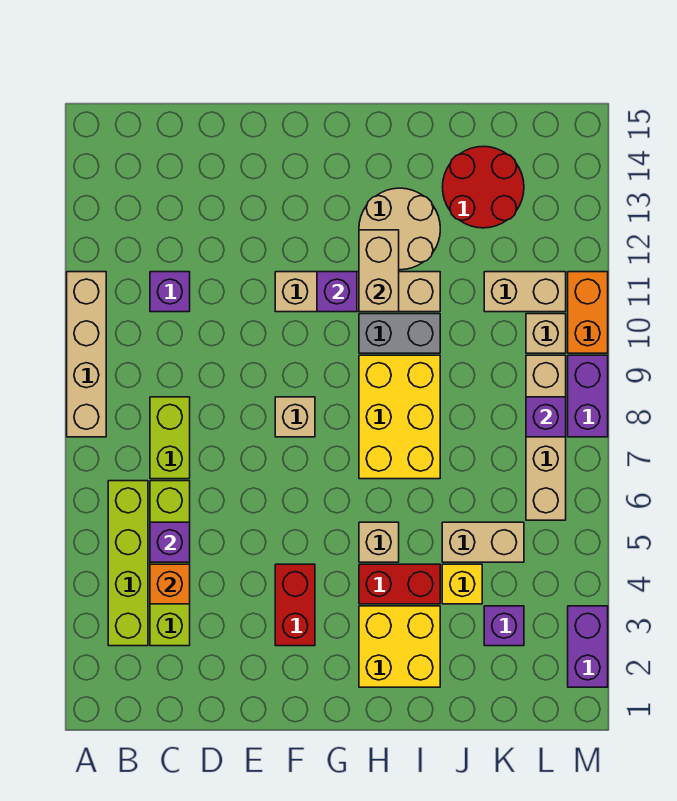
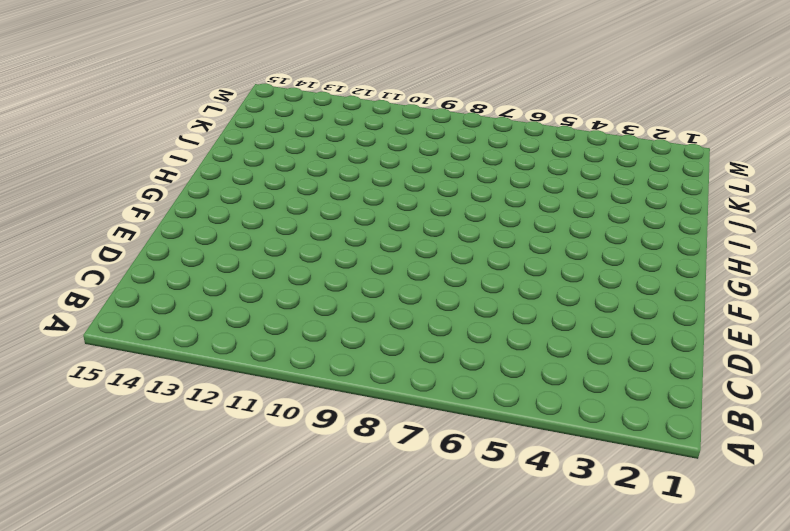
none -> tan brick A8:A11 level 1
none -> lime brick B3:B6 level 1
none -> lime brick C3:C6 level 1

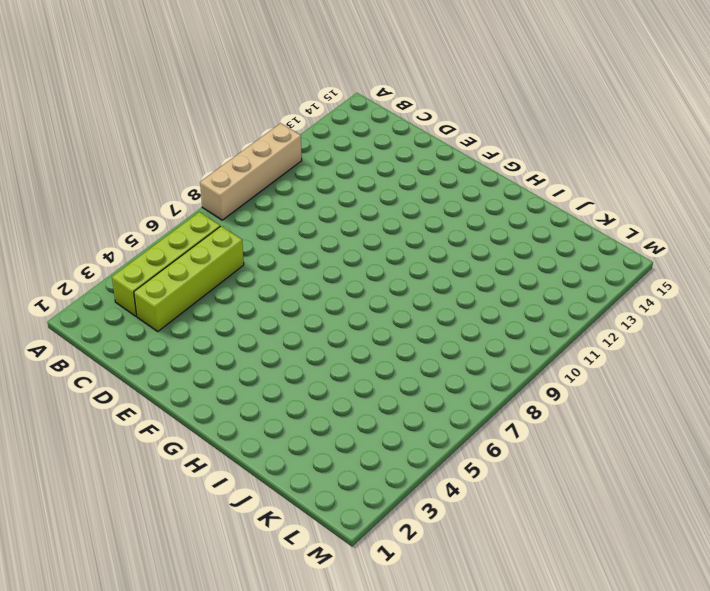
none -> lime brick C7:C8 level 1
none -> purple brick C11 level 1
none -> red brick F3:F4 level 1

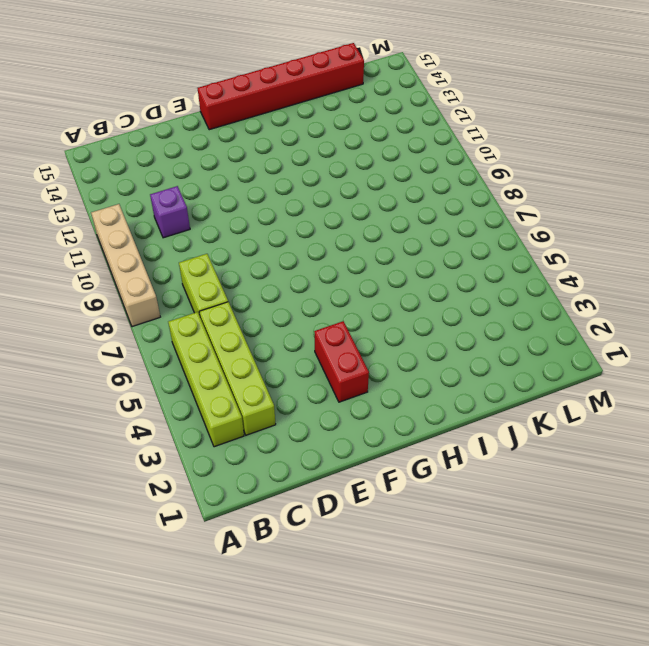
red brick F15:K15 level 1 -> none
none -> tan brick F8 level 1
none -> tan brick F11:I11 level 1
none -> yellow brick H2:I3 level 1

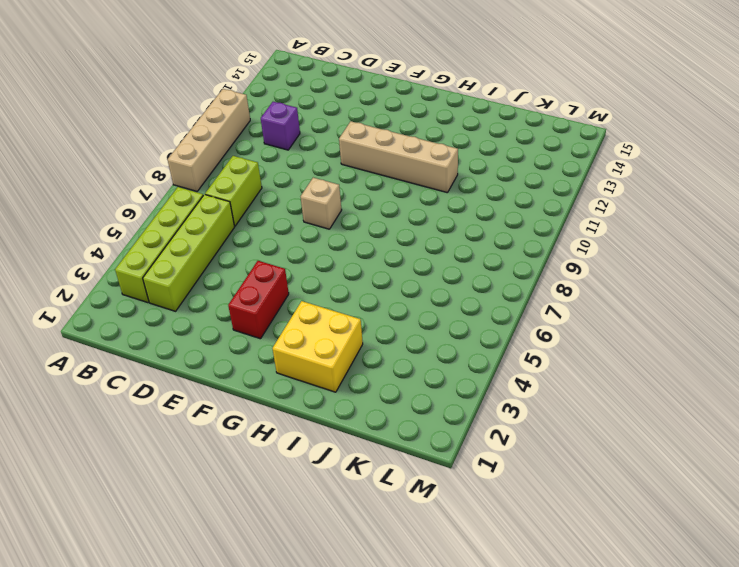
none -> red brick H4:I4 level 1
none -> tan brick H5 level 1
none -> yellow brick H7:I9 level 1

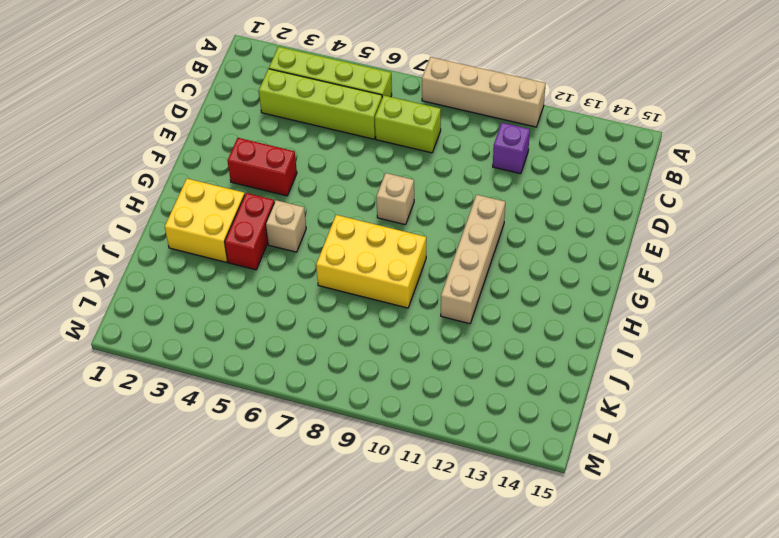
none -> grey brick H10:I10 level 1
none -> tan round brick H12:I13 level 1
none -> yellow brick J4 level 1

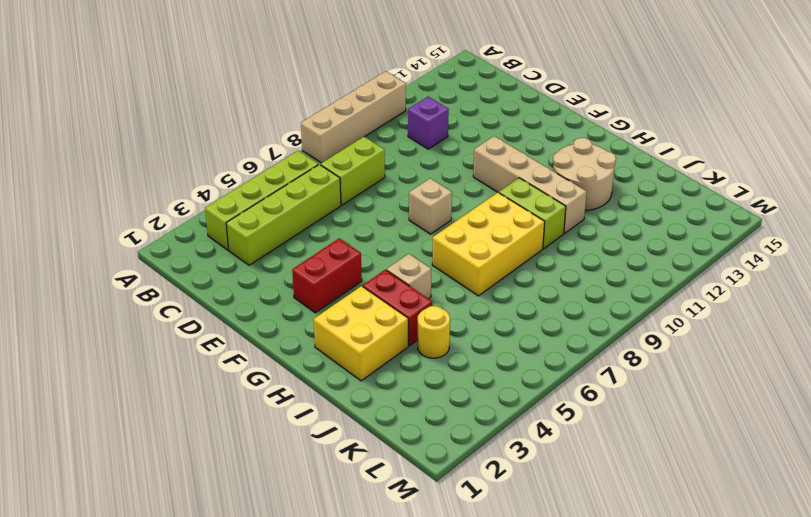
lime brick H10:I10 level 1 -> grey brick H10:I10 level 1
yellow round brick J4 level 1 -> yellow brick J4 level 1
none -> tan brick J5:K5 level 1
none -> red round brick J13:K14 level 1
none -> purple brick K3 level 1

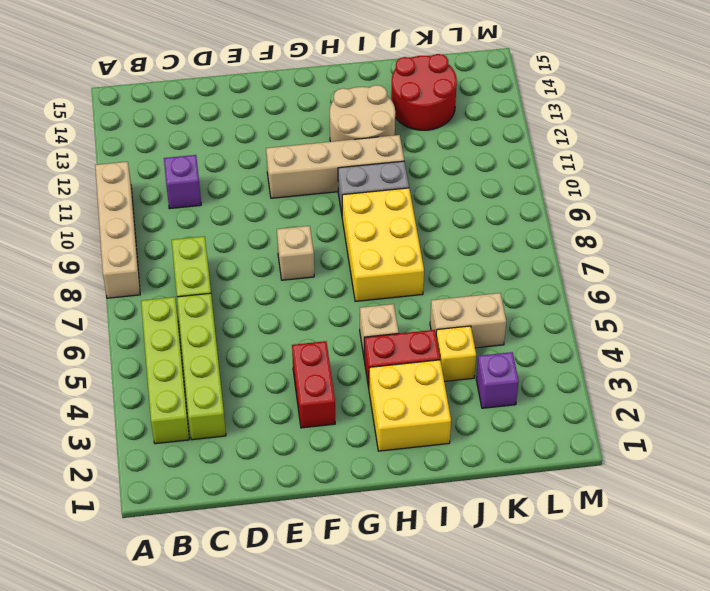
none -> tan brick K11:L11 level 1
none -> tan brick L6:L9 level 1
none -> tan brick L10 level 1

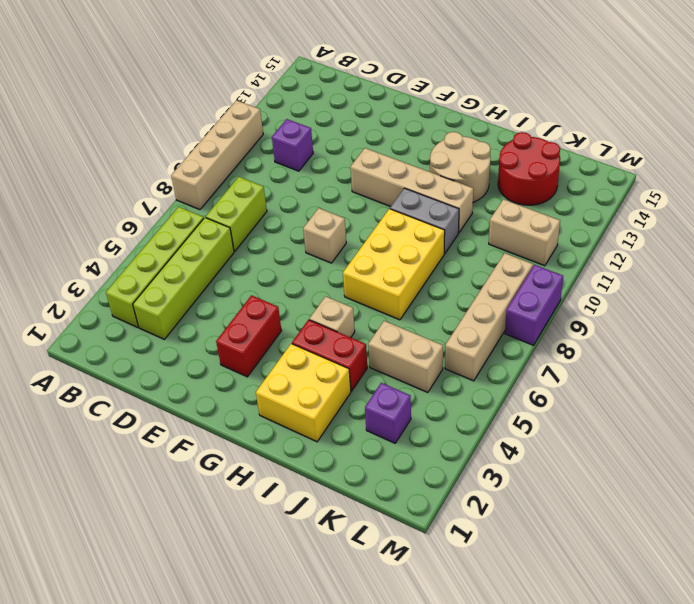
none -> yellow brick J4 level 1
none -> tan brick L10 level 1
none -> purple brick M2:M3 level 1

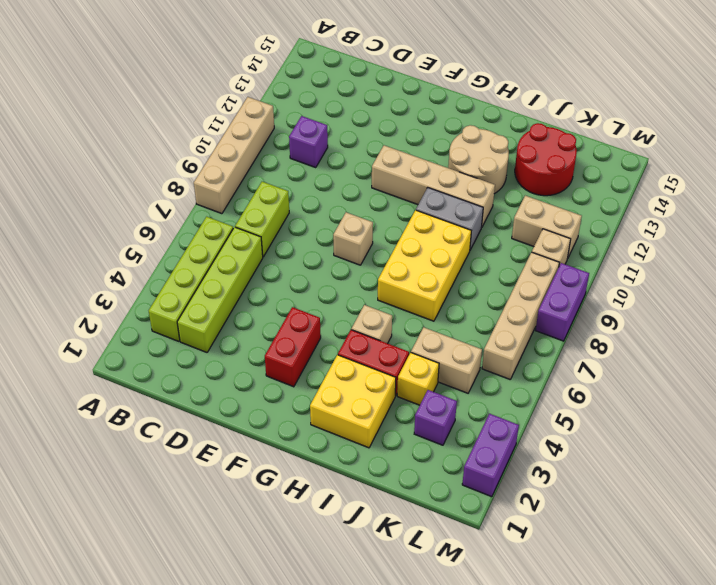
none -> orange brick M10:M11 level 1
none -> orange brick C4 level 2
none -> purple brick C5 level 2

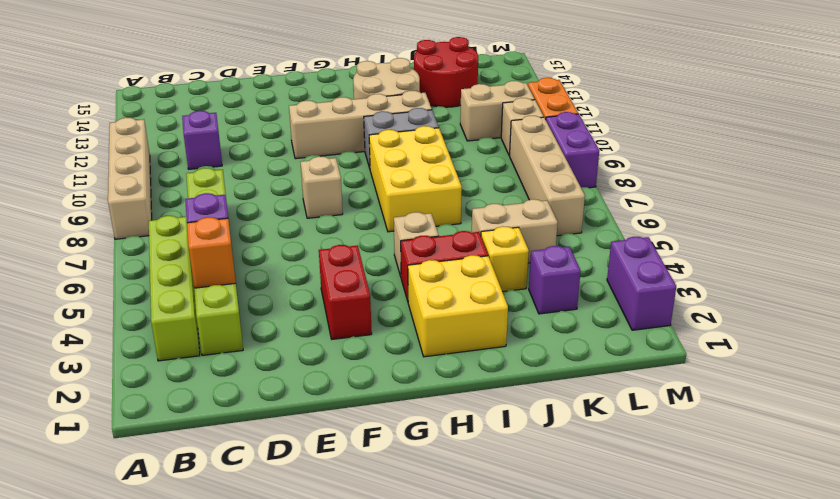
none -> purple brick G11 level 2
none -> tan brick H11:H12 level 2
none -> purple brick L8 level 2

